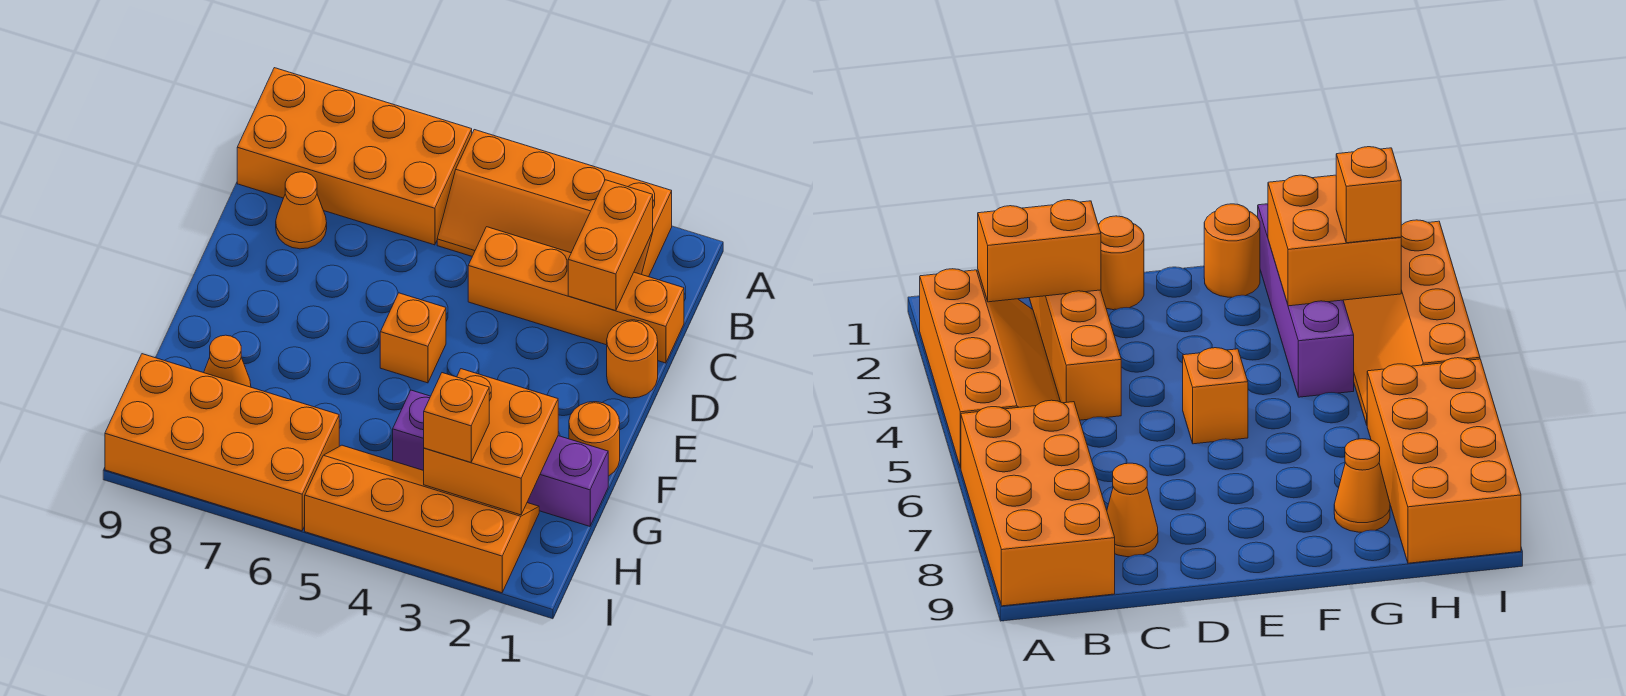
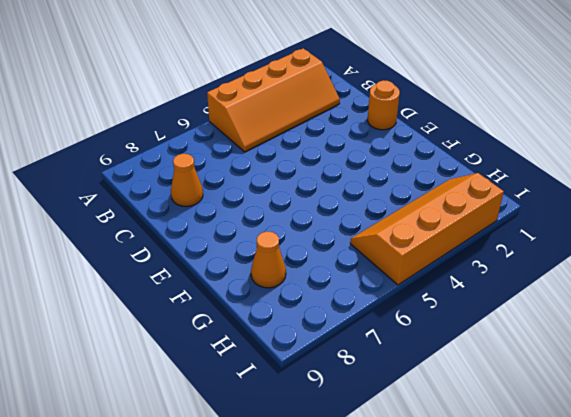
none -> orange brick A6:B9 level 1
none -> orange brick C1:C4 level 1
none -> orange brick E5 level 1

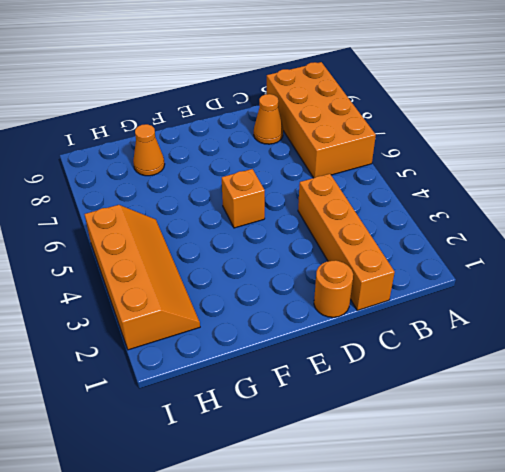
none -> orange slope A2:B5 level 1 top A
none -> orange round brick F1 level 1
none -> purple brick G1:G4 level 1

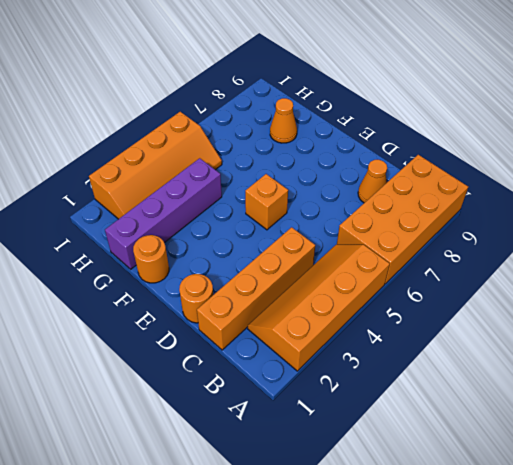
none -> orange brick H6:I9 level 1
none -> orange brick B2:C2 level 2
none -> orange brick G2:H3 level 2

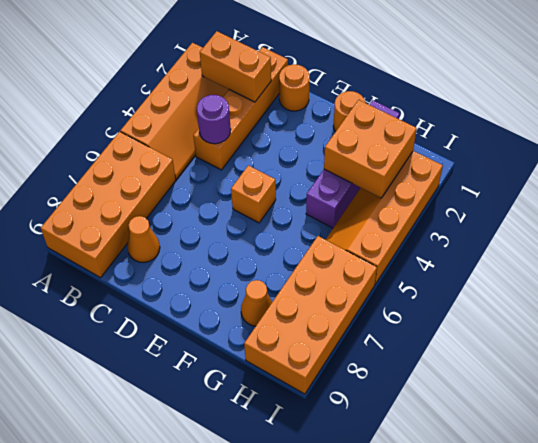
purple round brick C4 level 2 -> none
none -> orange brick H3 level 3

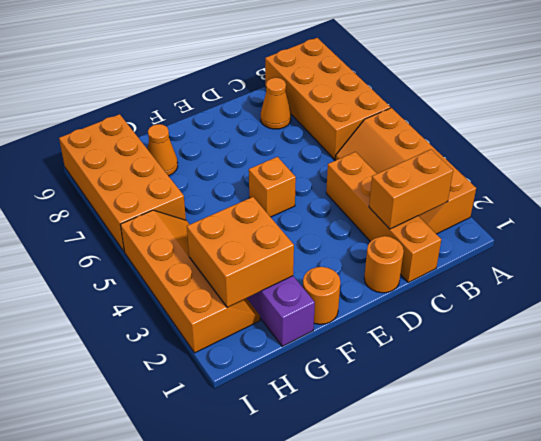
none -> orange brick H3 level 3

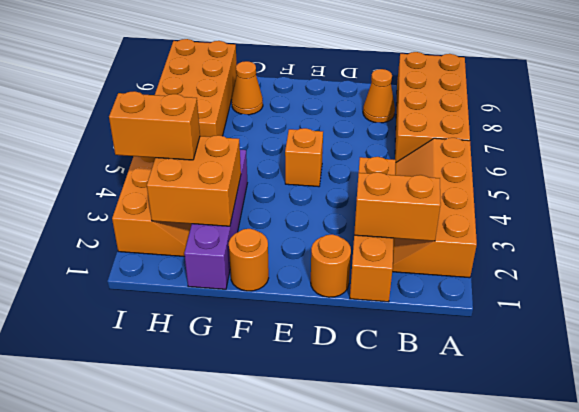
orange brick H3:I3 level 3 -> orange brick H3 level 3

